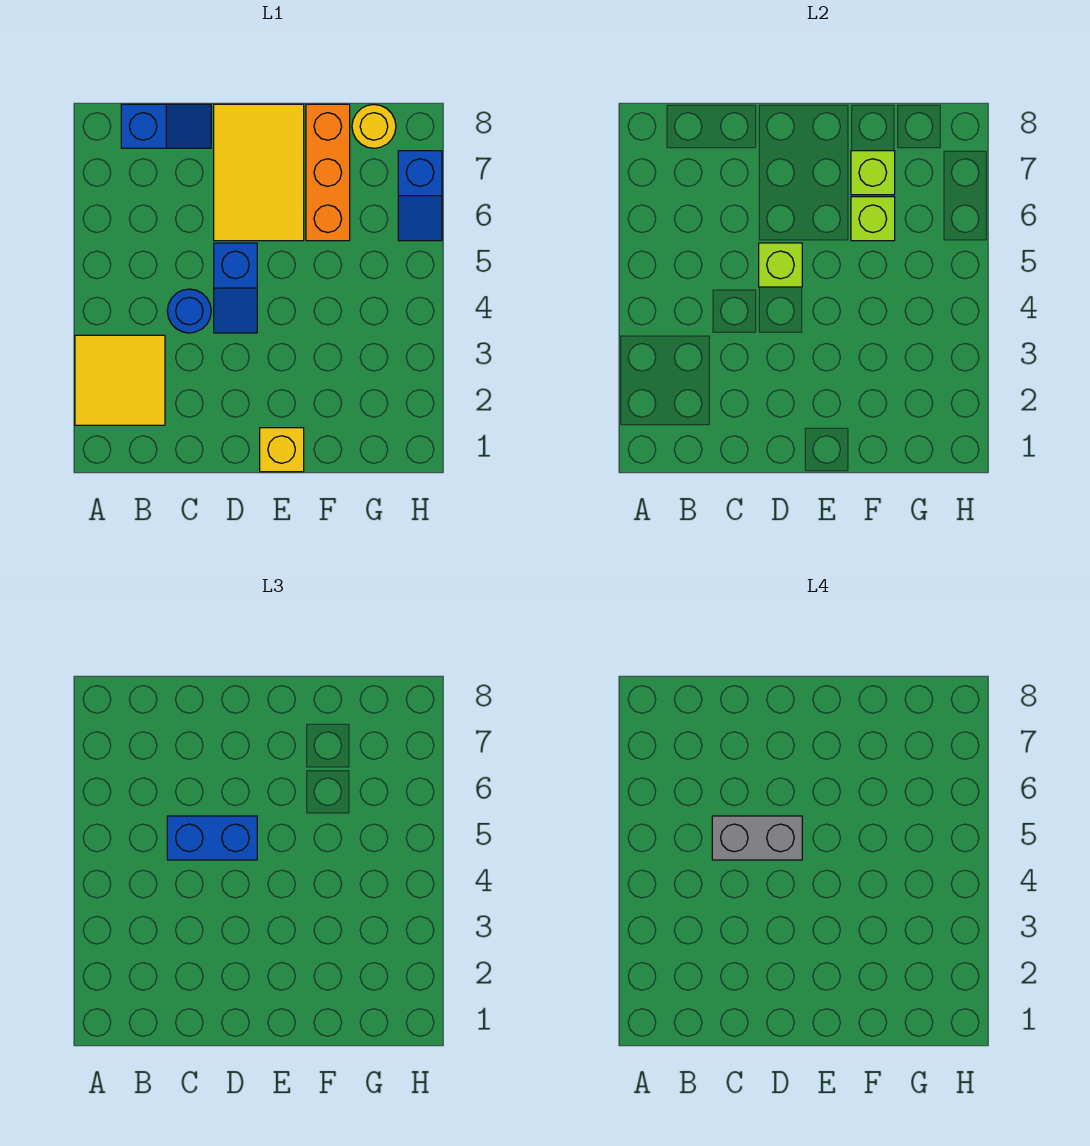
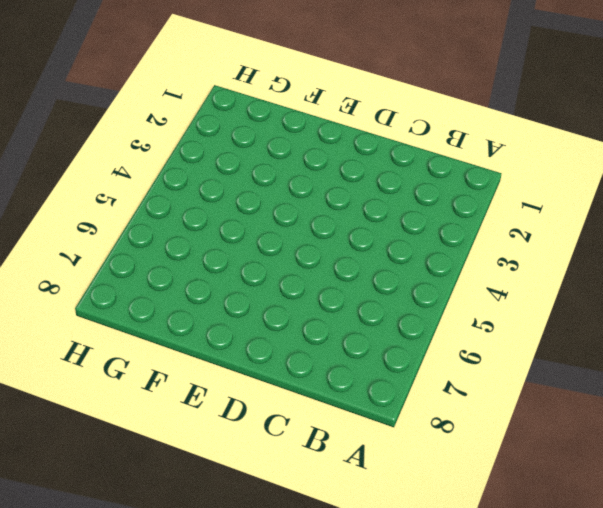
none -> yellow tile A2:B3 level 1
none -> blue slope B8:C8 level 1 top B
none -> blue round brick C4 level 1

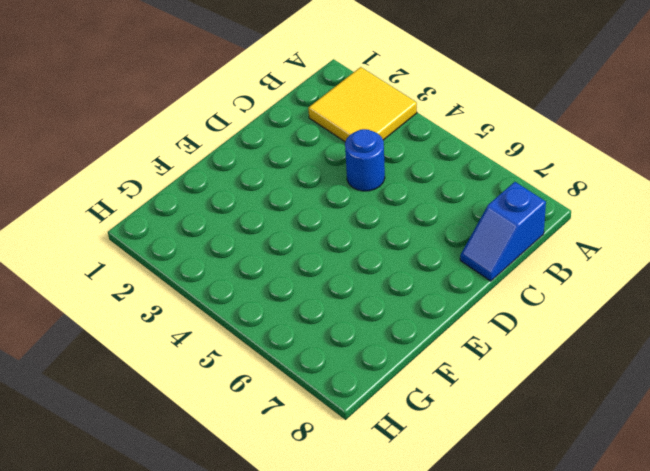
none -> blue slope D4:D5 level 1 top 5
none -> yellow tile D6:E8 level 1
none -> yellow brick E1 level 1

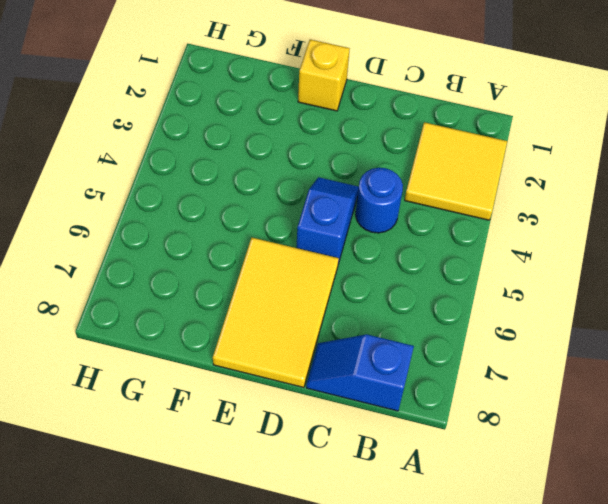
none -> orange brick F6:F8 level 1
none -> yellow round brick G8 level 1
none -> blue slope H6:H7 level 1 top 7

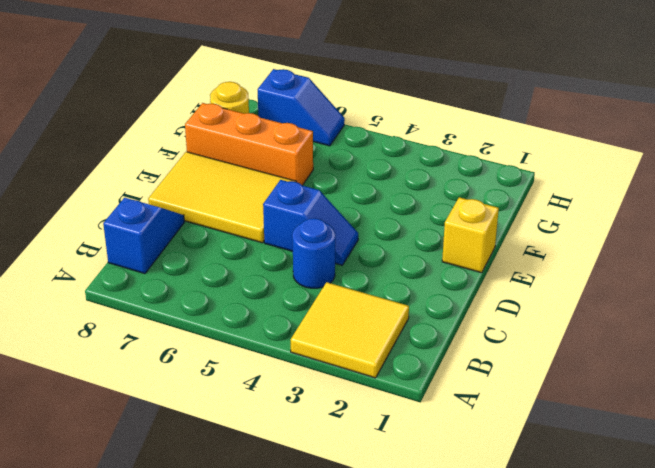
none -> lime brick D5 level 2
none -> lime brick F6 level 2
none -> lime brick F7 level 2

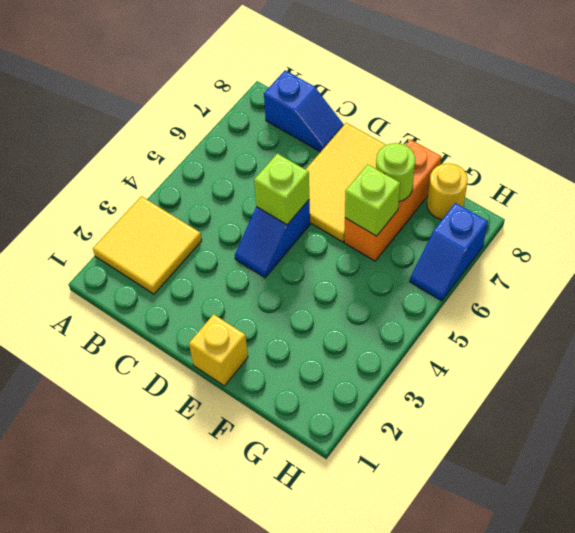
lime round brick F7 level 2 -> lime brick F7 level 2
none -> blue round brick C4 level 1
none -> blue brick C5:D5 level 3
none -> grey brick C5:D5 level 4

